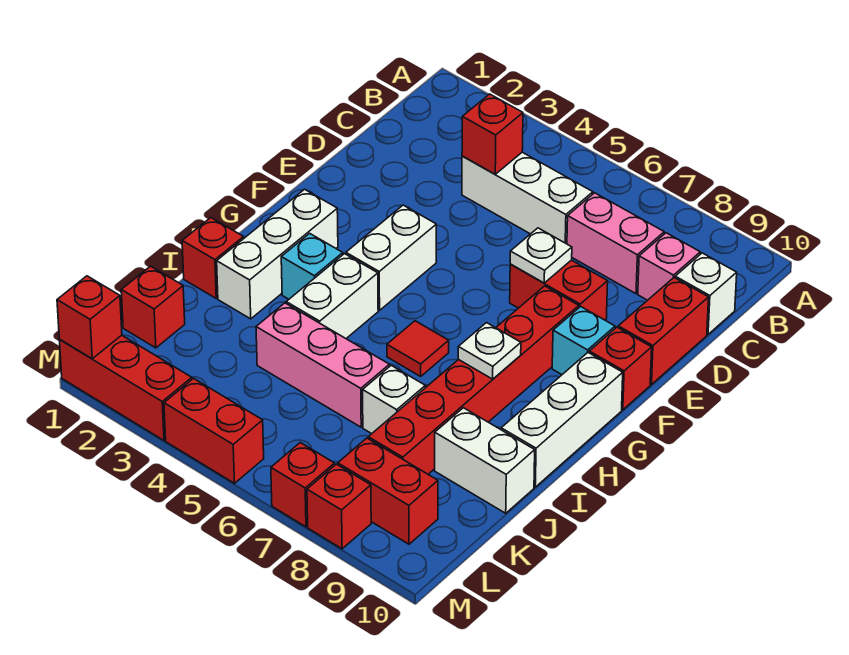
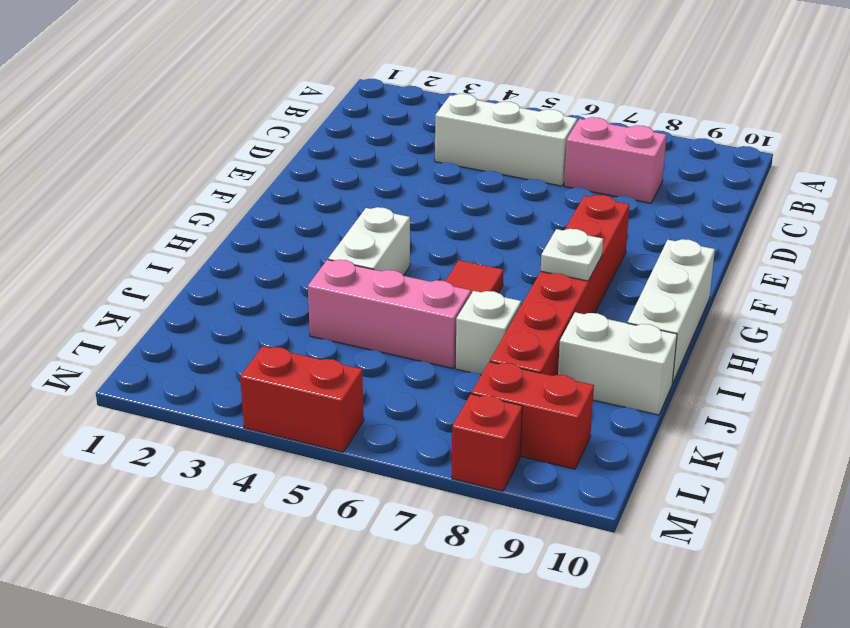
none -> pink brick C9 level 1
none -> white brick C10 level 1
none -> red brick D10:E10 level 1

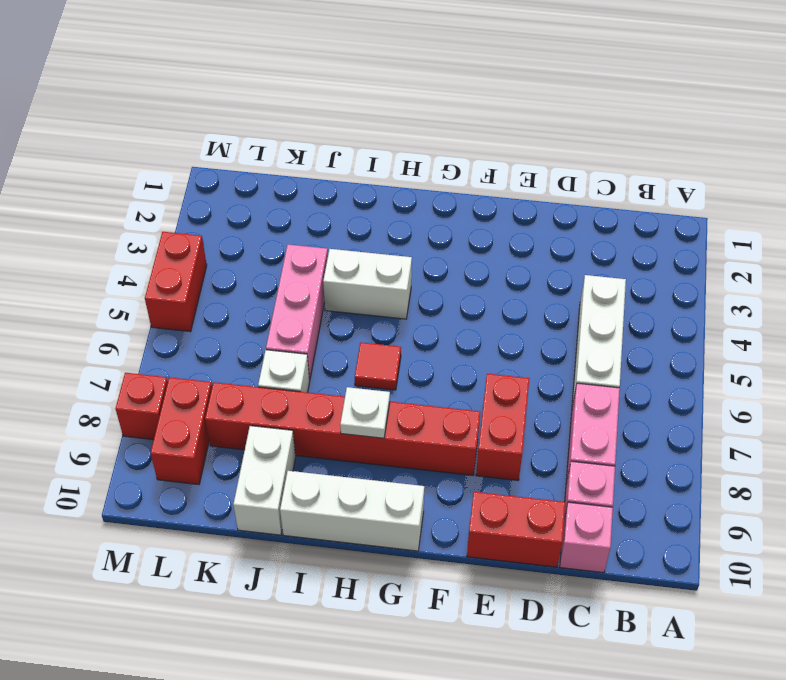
pink brick C10 level 1 -> white brick C10 level 1
none -> white brick F4:G4 level 1
none -> cyan brick F9 level 1
none -> red brick F10 level 1

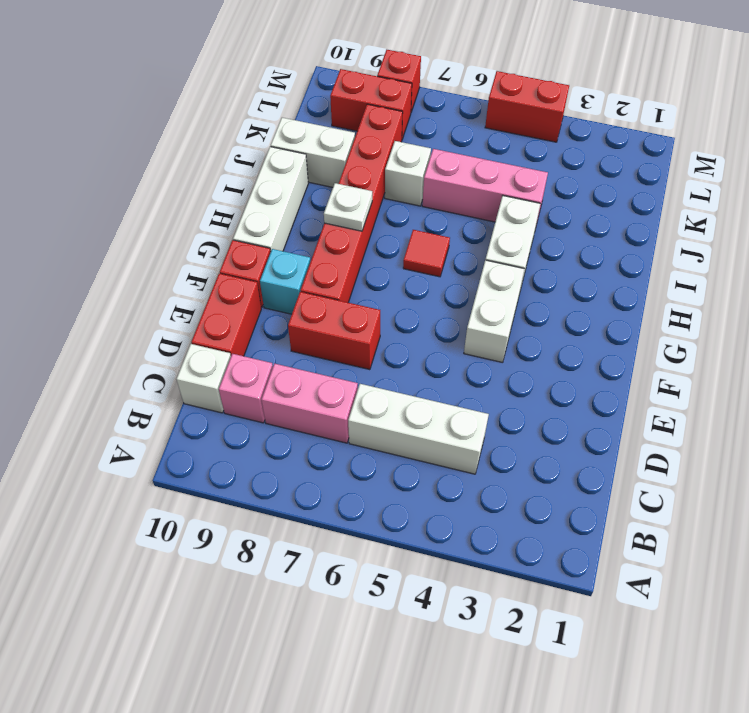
none -> white brick G2:I2 level 1
none -> cyan brick H3 level 1
none -> red brick I1 level 1

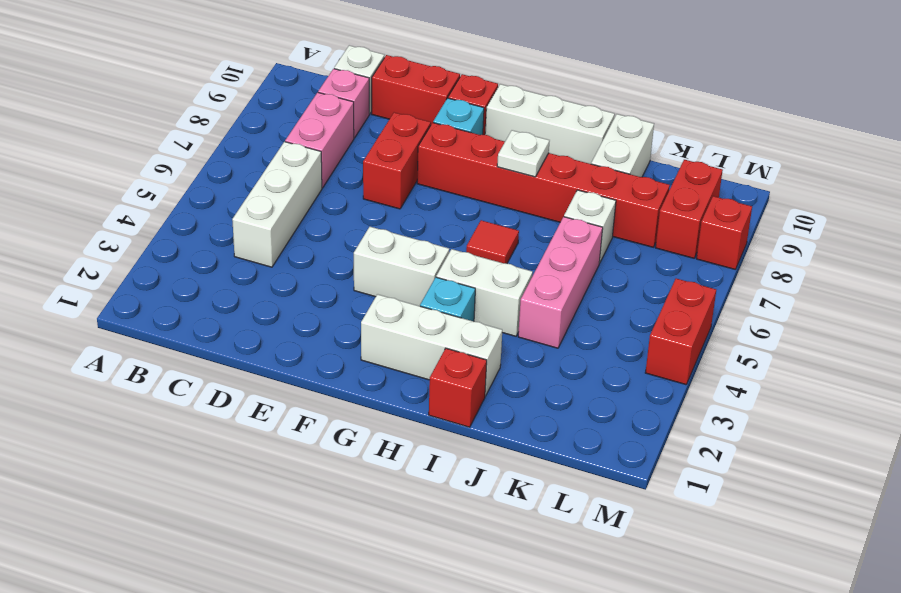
none -> red brick K1 level 1
none -> red brick M1:M3 level 1
none -> red brick M7 level 1

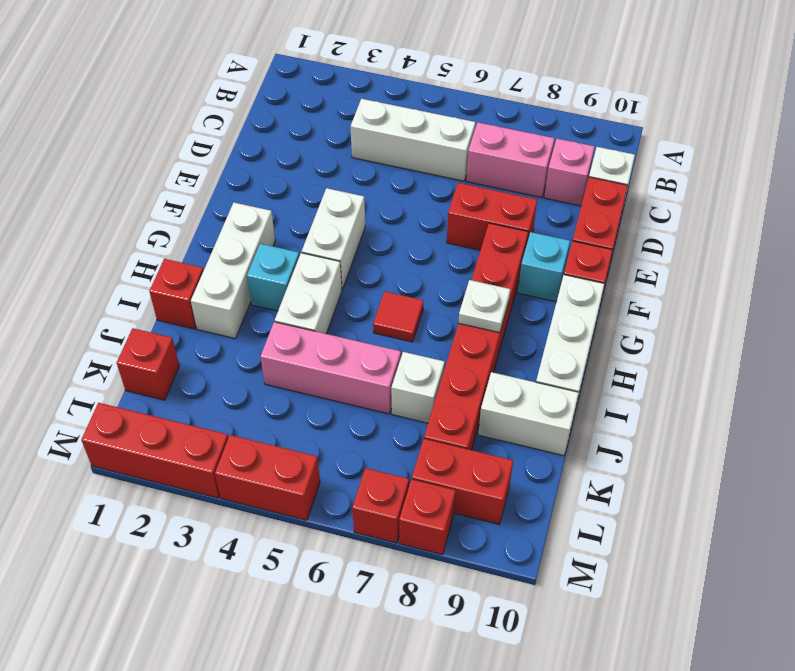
none -> red brick C4 level 2
none -> white plate E7 level 2
none -> red brick M1 level 2

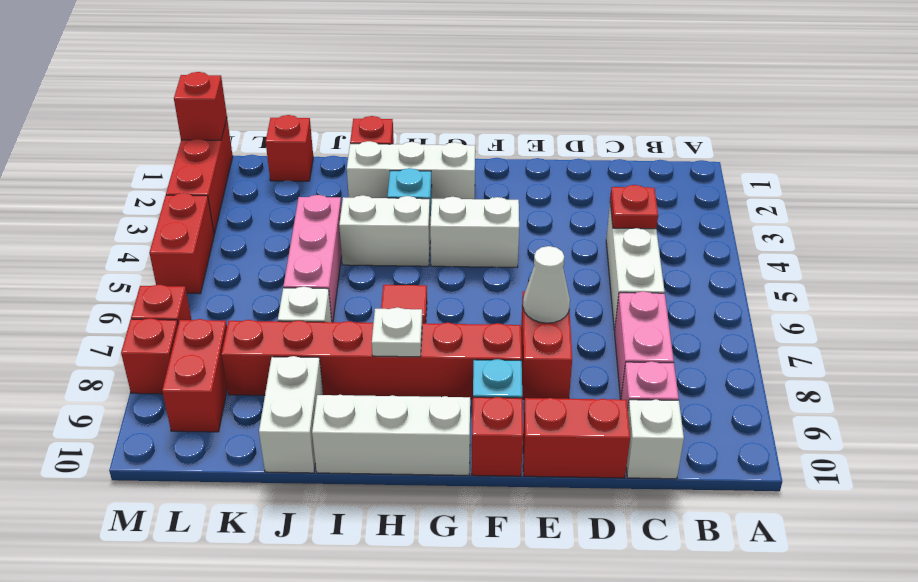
red plate C4 level 2 -> red brick C4 level 2
white cone E7 level 2 -> white plate E7 level 2

